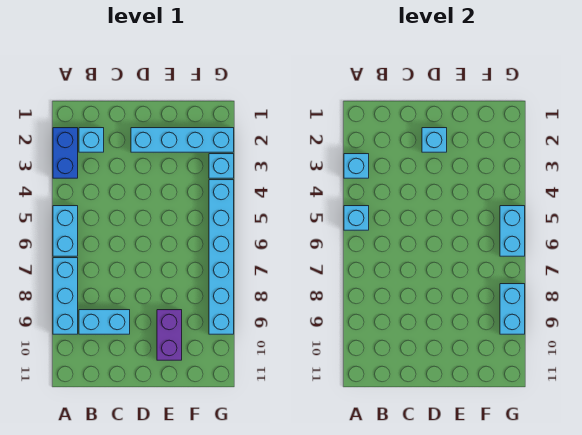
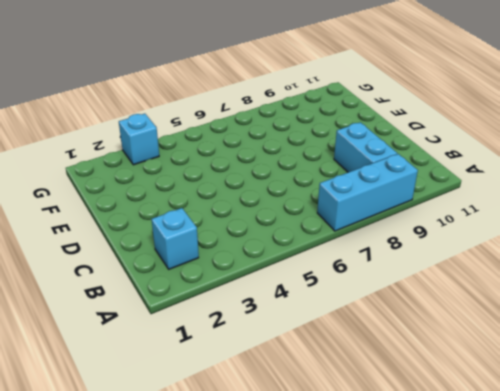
none -> blue brick A2:A3 level 1
none -> cyan brick A5:A6 level 1
none -> cyan brick D2:G2 level 1

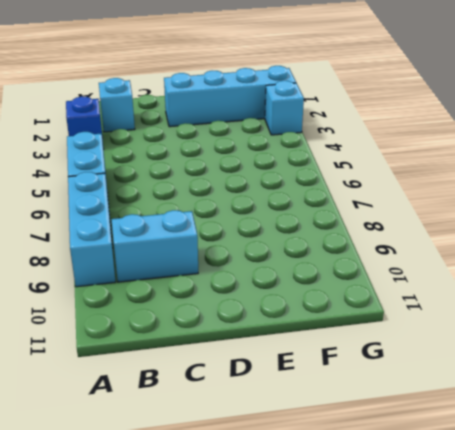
blue brick A3 level 1 -> blue brick A2:A3 level 1
none -> purple brick E9:E10 level 1
none -> cyan brick G4:G9 level 1
none -> cyan brick A3 level 2

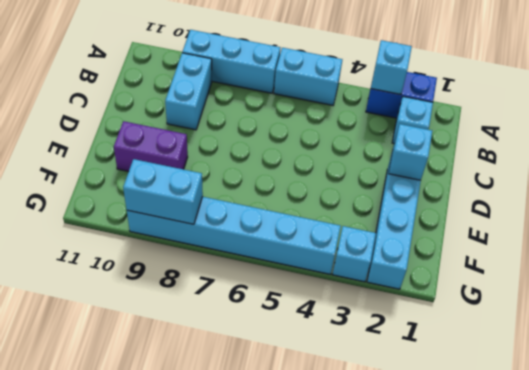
none -> cyan brick A5 level 2
none -> cyan brick G5:G6 level 2

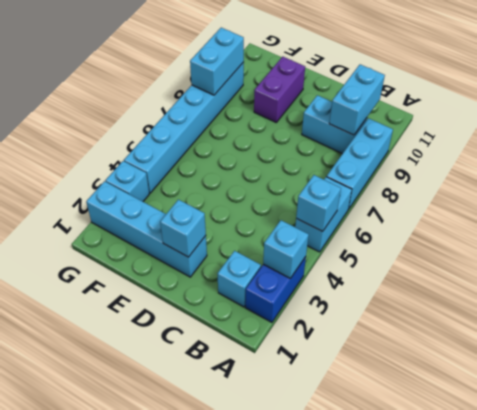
cyan brick B9:B10 level 2 -> cyan brick G5:G6 level 2

